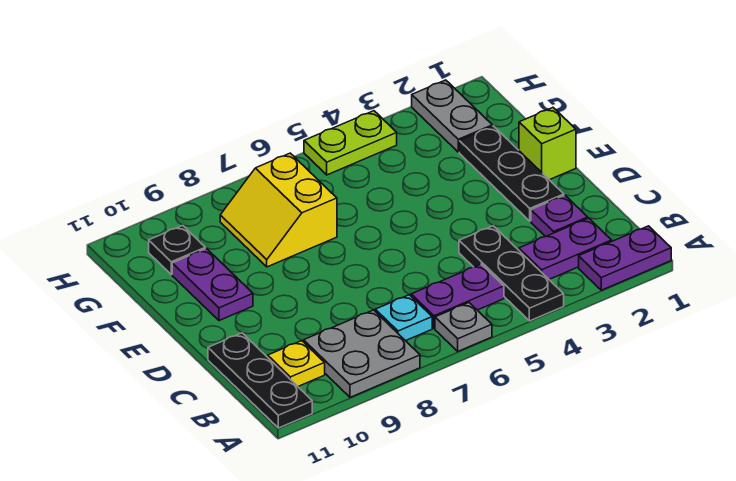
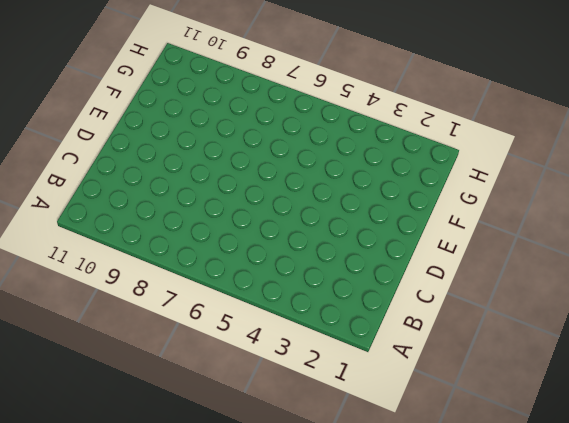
none -> purple plate A1:A2 level 1
none -> black plate A4:C4 level 1
none -> grey plate A6 level 1

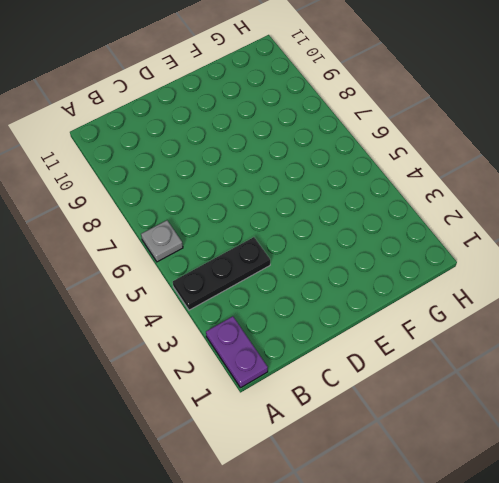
none -> grey plate A8:B9 level 1
none -> black plate A11:C11 level 1
none -> purple plate B2:B3 level 1

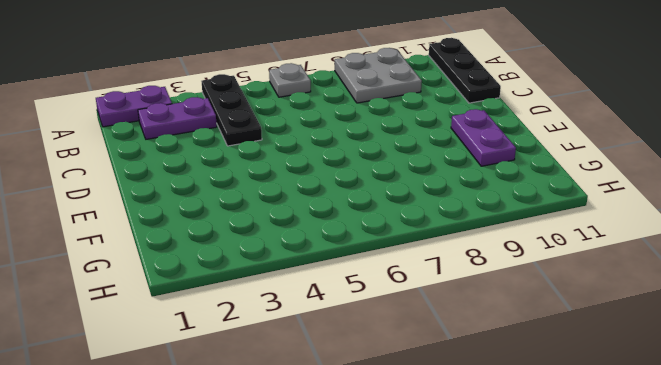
none -> purple plate B5:B6 level 1
none -> cyan plate B7 level 1
none -> yellow plate B10 level 1

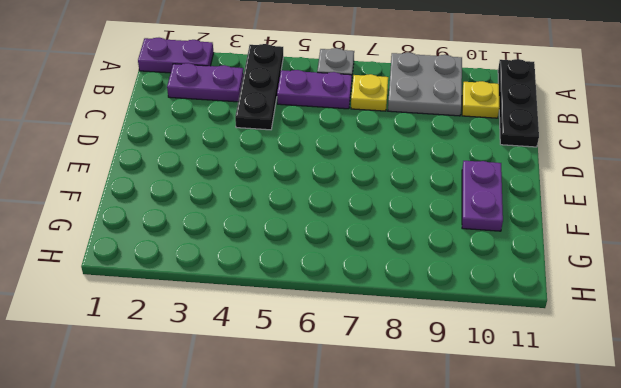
yellow plate B7 level 1 -> cyan plate B7 level 1
none -> purple plate C2 level 1
none -> black plate D2:F2 level 1
none -> lime brick E1 level 1

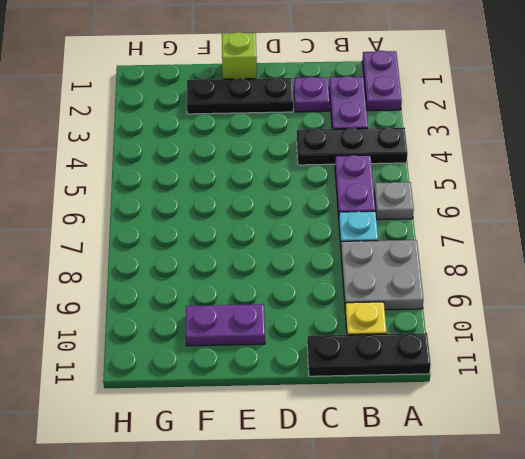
none -> yellow slope F7:G8 level 1 top 7
none -> grey plate G2:H2 level 1
none -> black plate G10 level 1

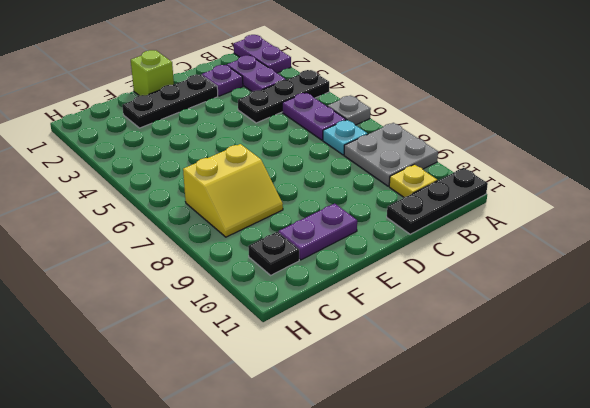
none -> grey plate G2:H2 level 1
none -> lime plate H4:H5 level 1

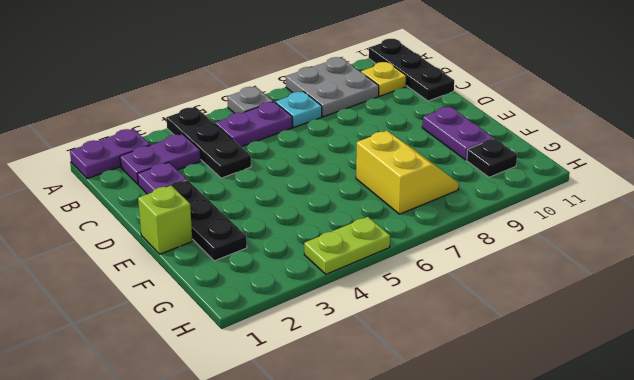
none -> grey plate G2:H2 level 1

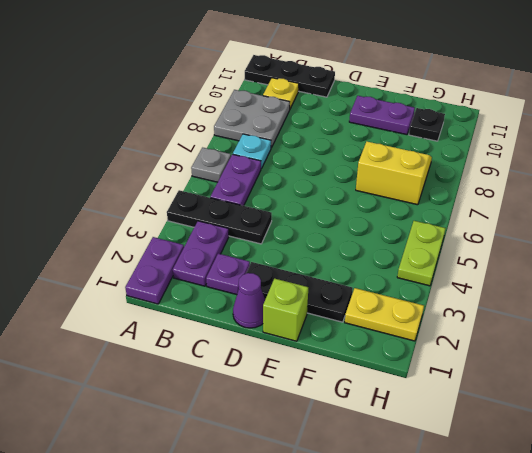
purple cone D1 level 1 -> none
yellow plate G2:H2 level 1 -> grey plate G2:H2 level 1

